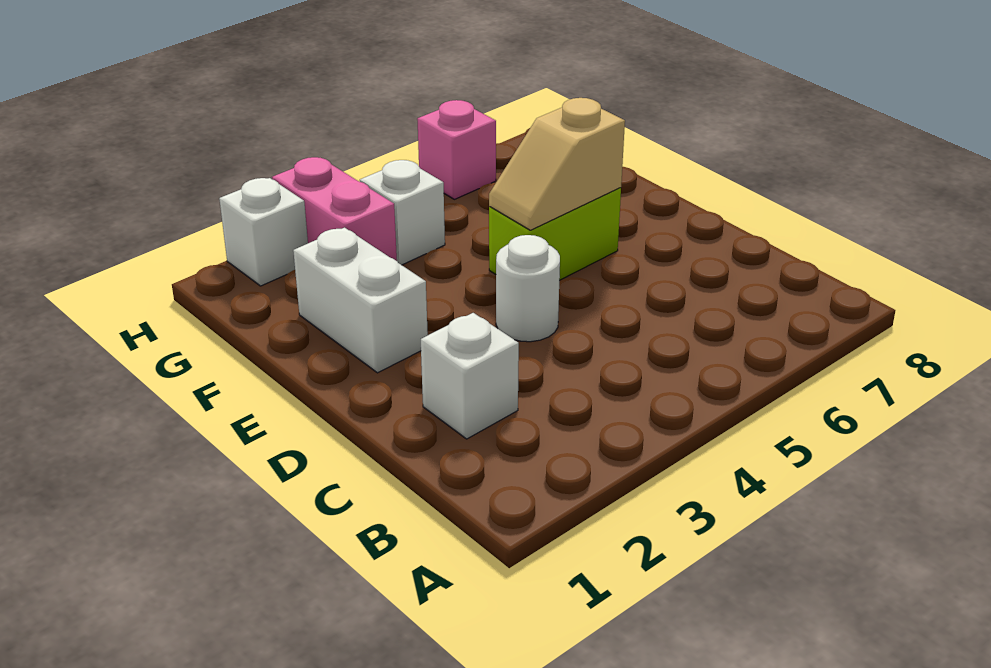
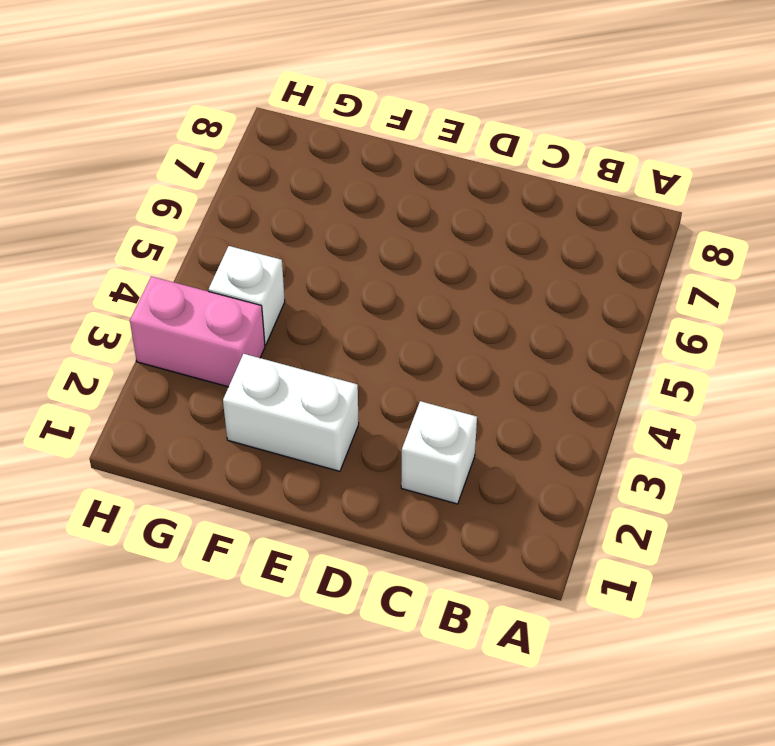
none -> white round brick D4 level 1
none -> lime brick E5:E6 level 1

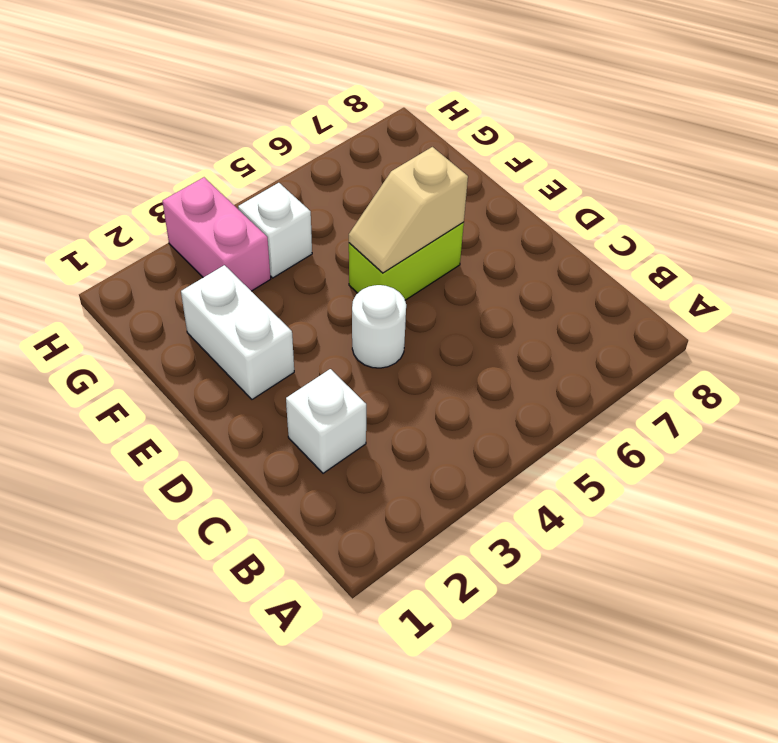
none -> white brick H2 level 1
none -> pink brick H6 level 1

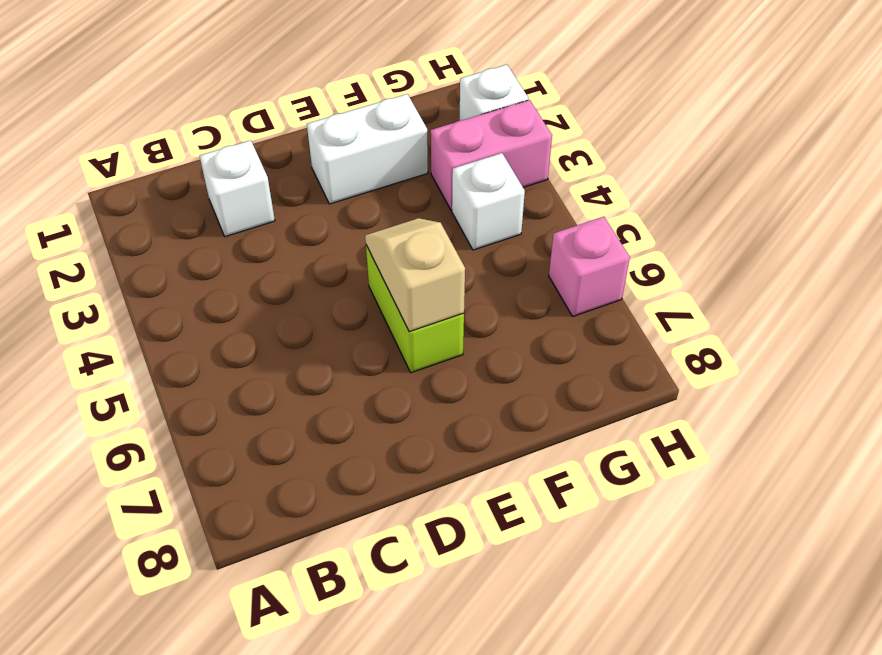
none -> white round brick D4 level 1

